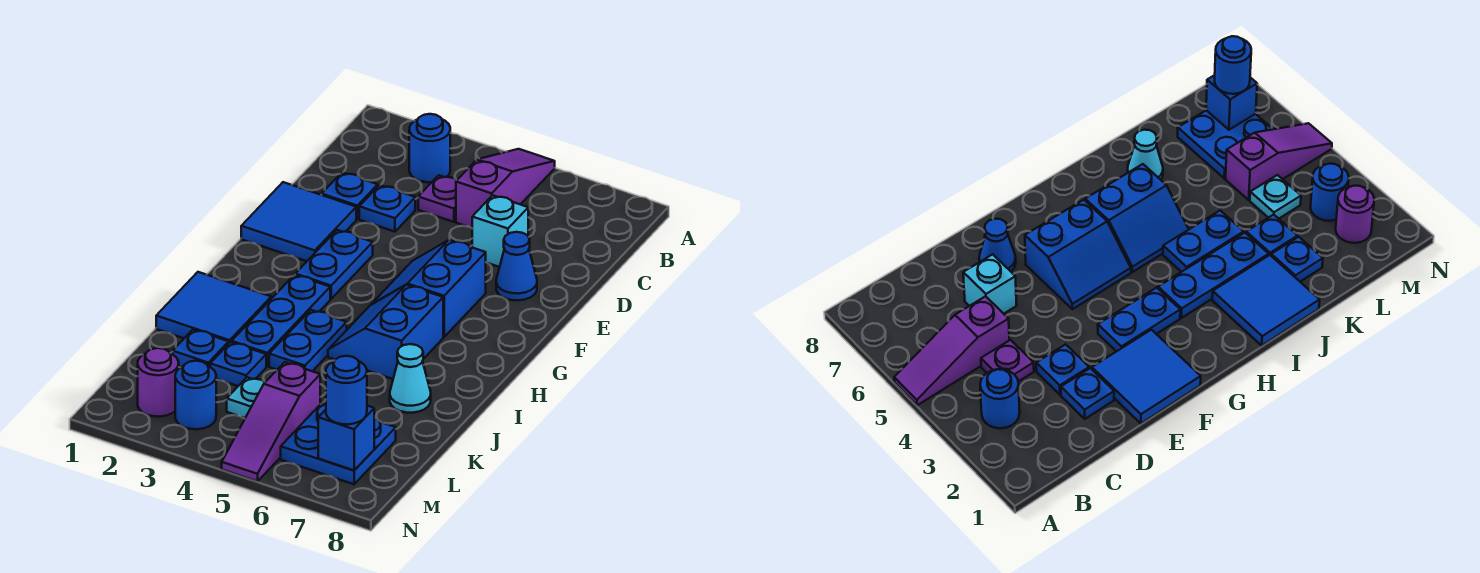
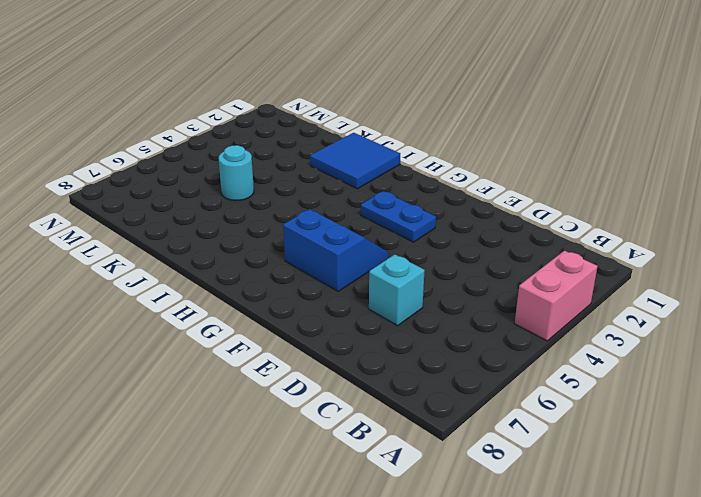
pink brick A3:A4 level 1 -> none
cyan round brick K5 level 1 -> none
none -> purple slope A5:C5 level 1 top C
none -> blue round brick B3 level 1
none -> purple plate C4 level 1

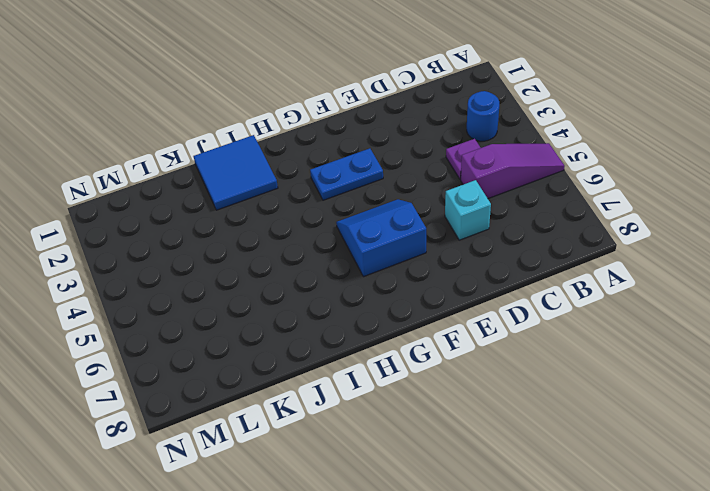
none -> blue plate D2 level 1
none -> blue plate D3 level 1
none -> blue tile E1:F2 level 1

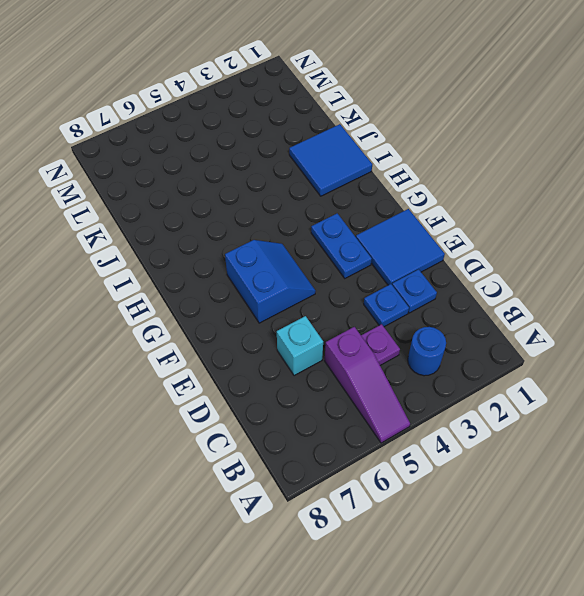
none -> blue cone E7 level 1
none -> blue plate H3:J3 level 1
none -> blue slope H5:I6 level 1 top 6

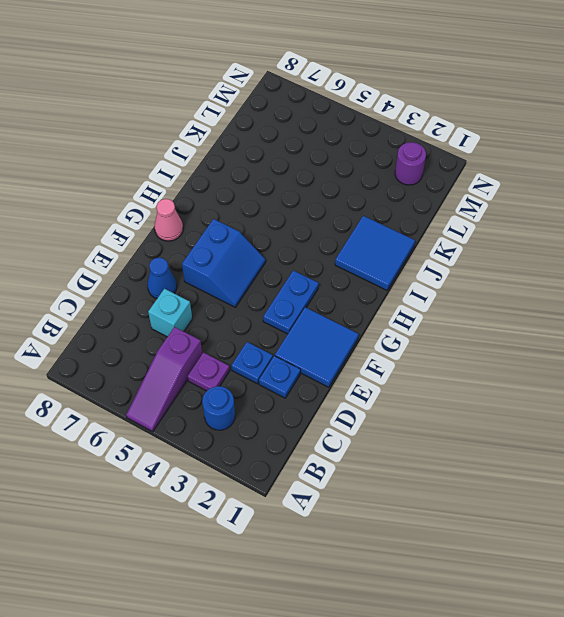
pink cone G8 level 1 -> none
none -> blue plate H3:J3 level 1
none -> blue slope H5:I6 level 1 top 6
none -> blue plate I4:J4 level 1

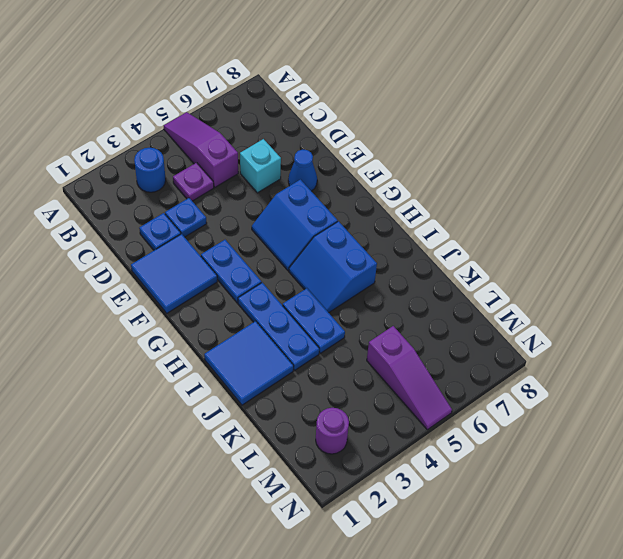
none -> cyan cone J7 level 1
none -> blue plate K2 level 1
none -> blue plate K3 level 1

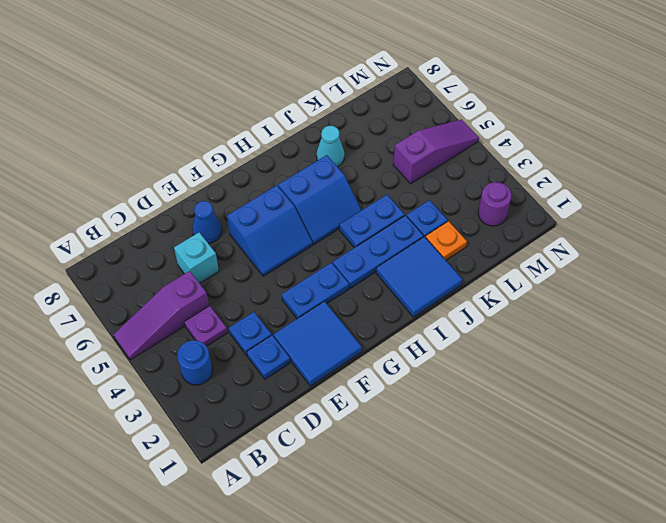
orange plate K2 level 1 -> blue plate K2 level 1
none -> cyan plate L4 level 1
none -> blue plate L6:M7 level 1
none -> blue round brick M3 level 1

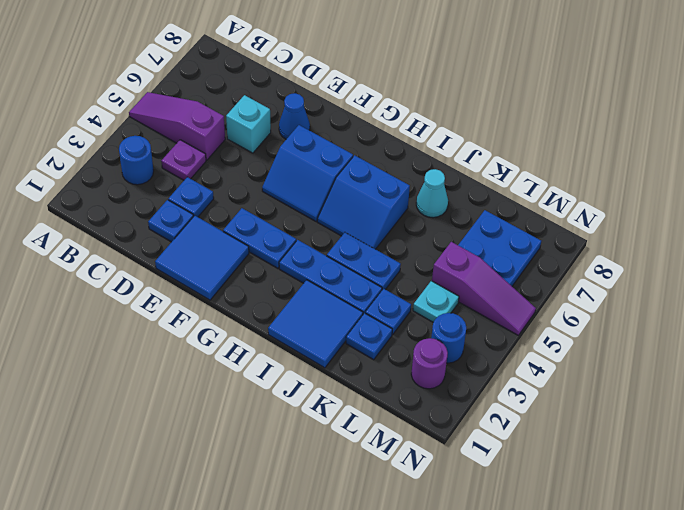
none -> blue brick M7 level 2
none -> blue round brick M7 level 3

